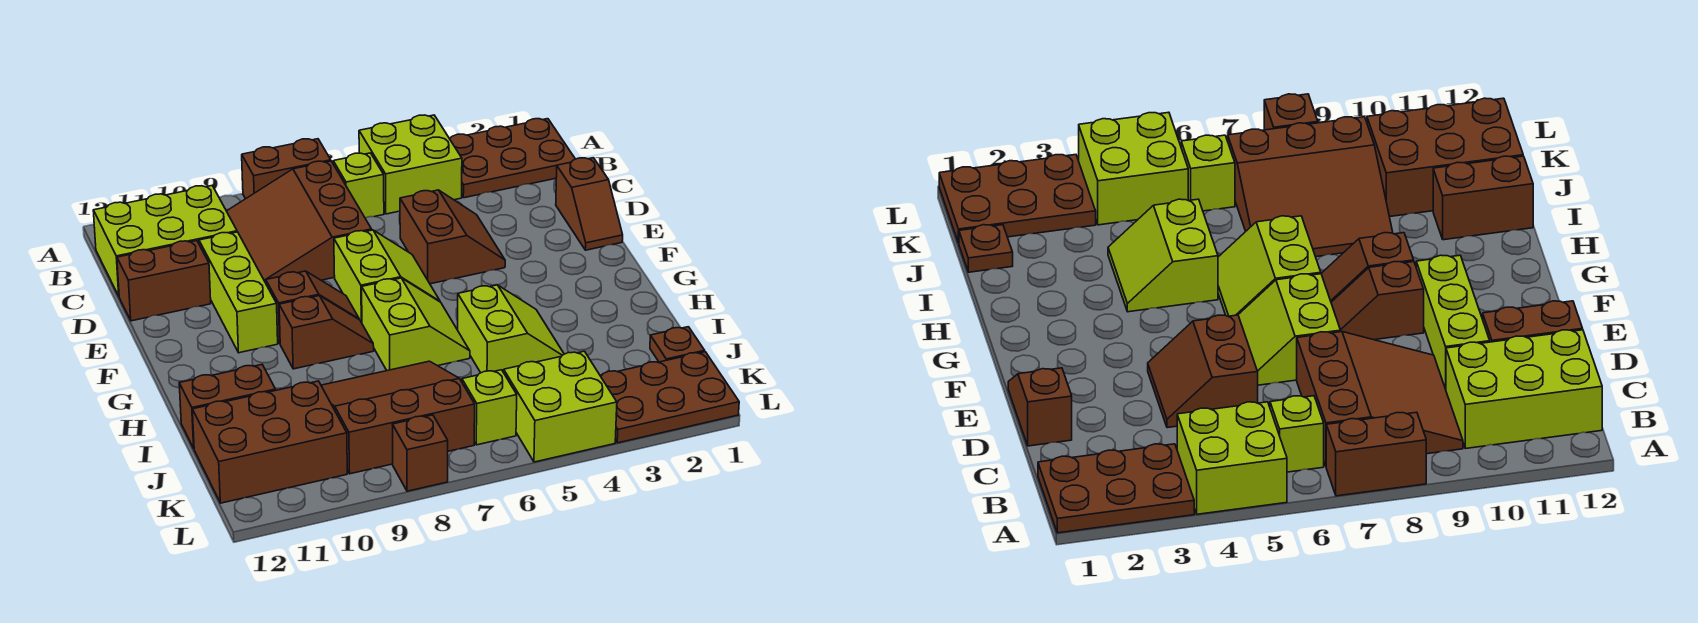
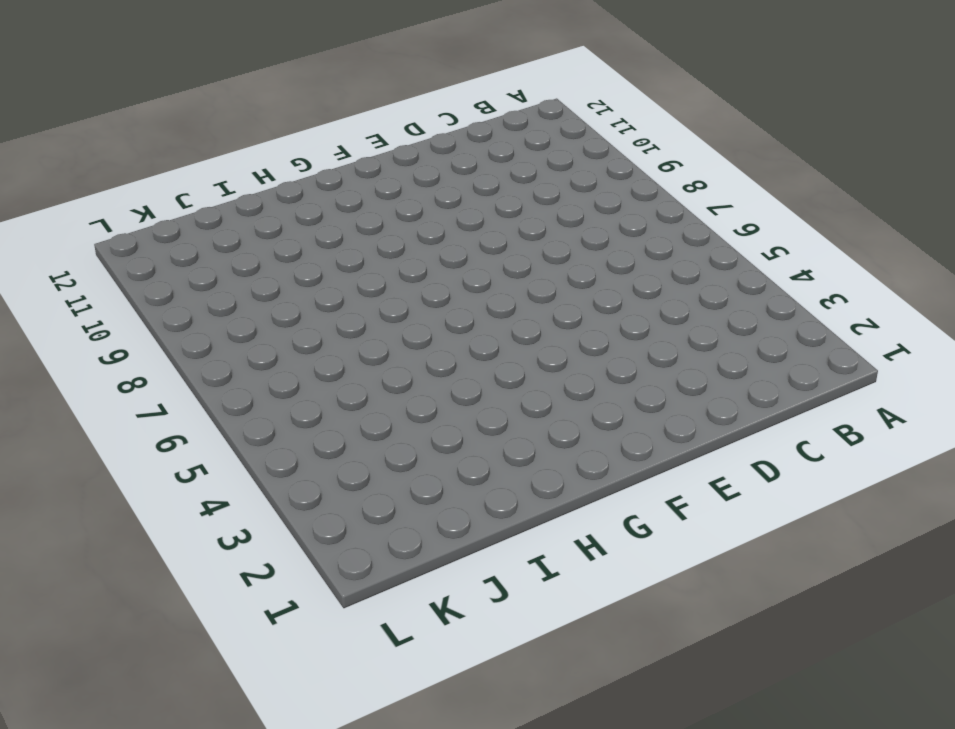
none -> brown plate A1:B3 level 1
none -> lime brick A4:B5 level 1
none -> brown brick A7:A8 level 1

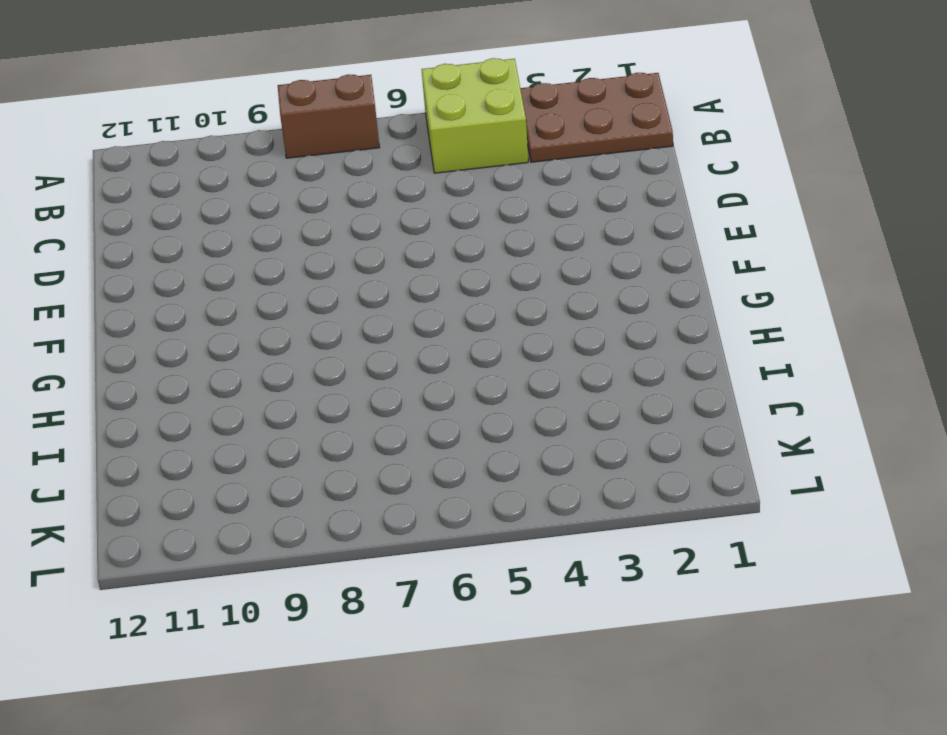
none -> lime brick B6 level 1
none -> brown slope B7:D9 level 1 top 7
none -> lime brick B10:C12 level 1

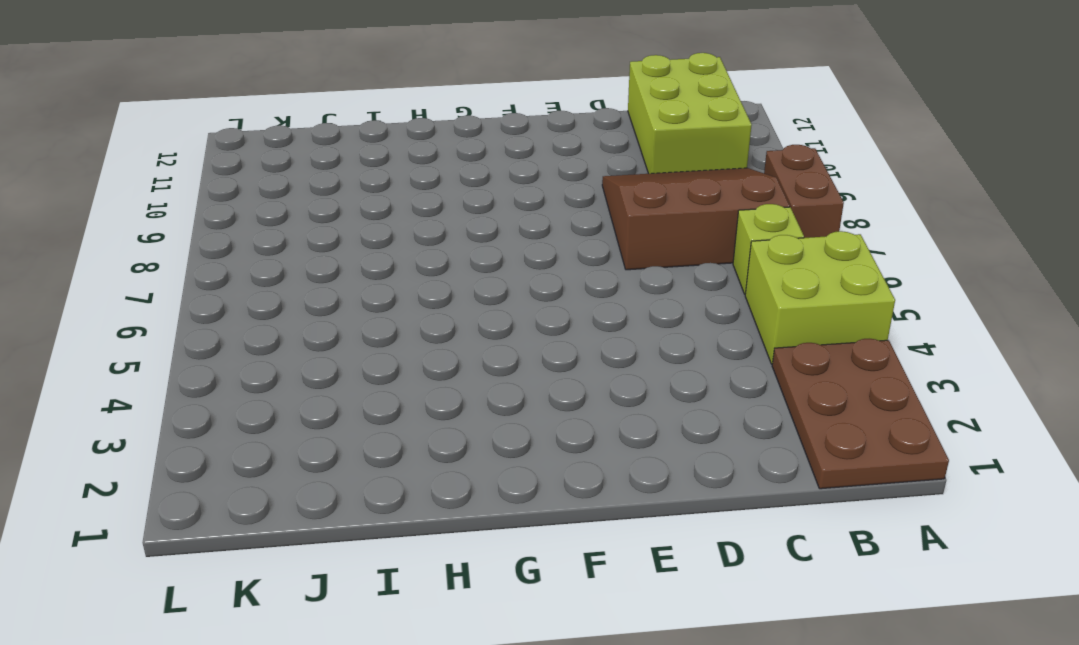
none -> brown slope D1:E1 level 1 top D
none -> brown slope D4:E5 level 1 top 5
none -> lime brick D10:F10 level 1

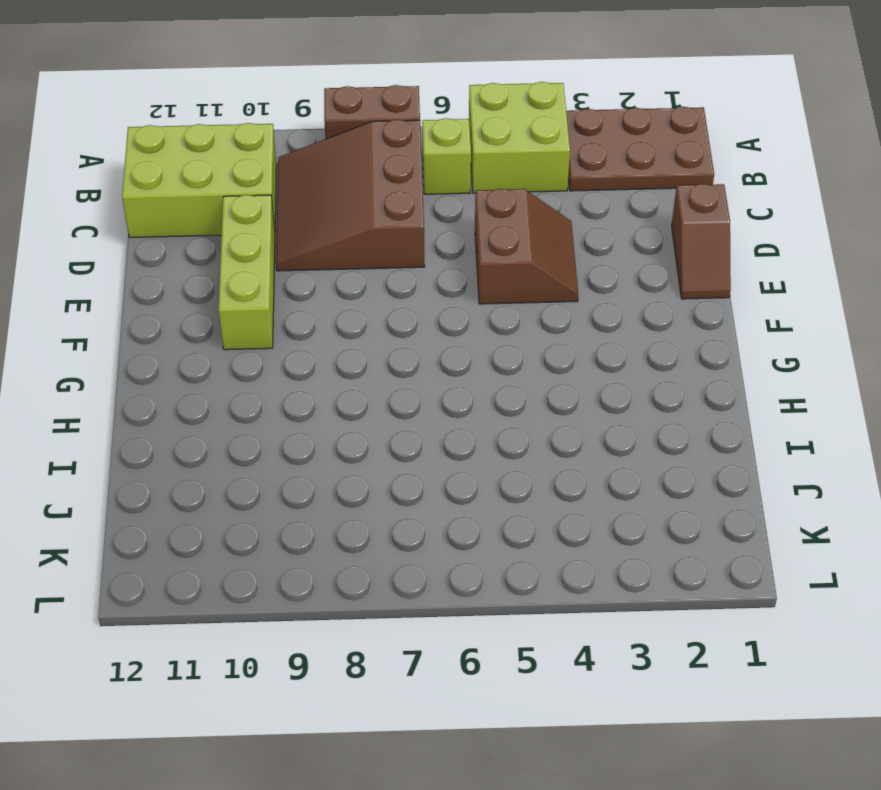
none -> brown brick D11:D12 level 1
none -> lime slope E6:F7 level 1 top 7
none -> brown slope F8:F9 level 1 top 9

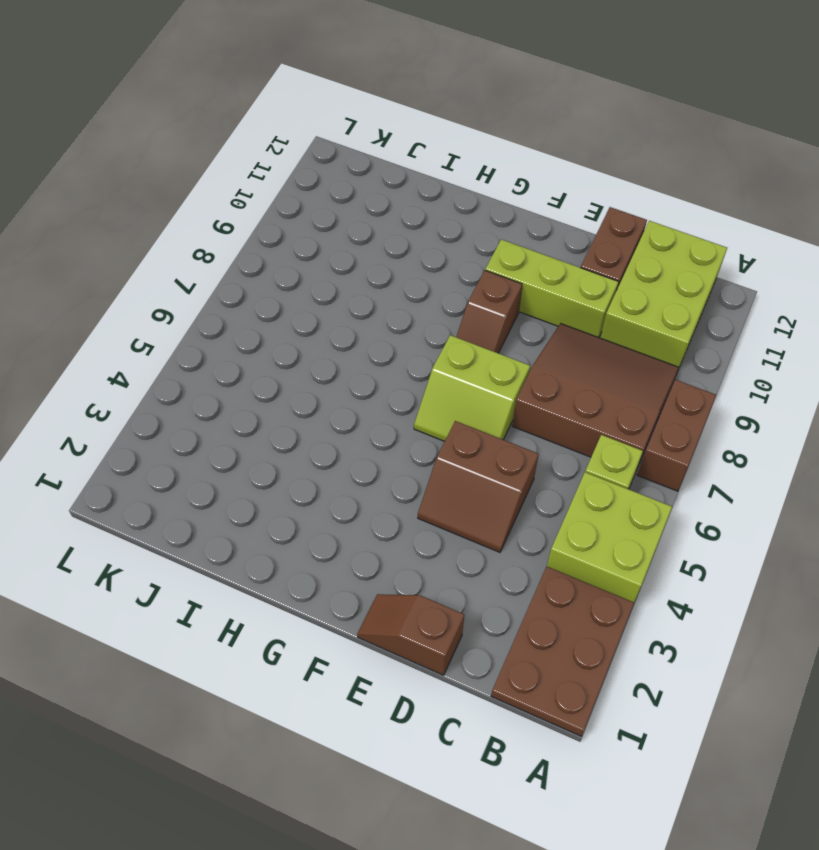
none -> lime slope G6:H7 level 1 top 7
none -> brown slope G8:G9 level 1 top 9
none -> lime slope H4:I5 level 1 top 5

